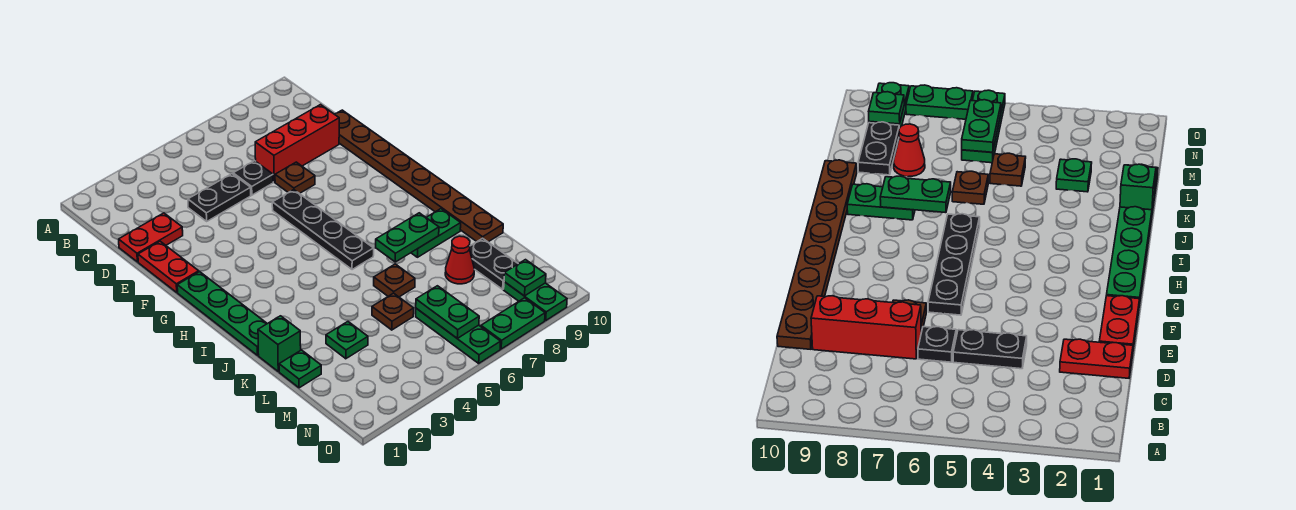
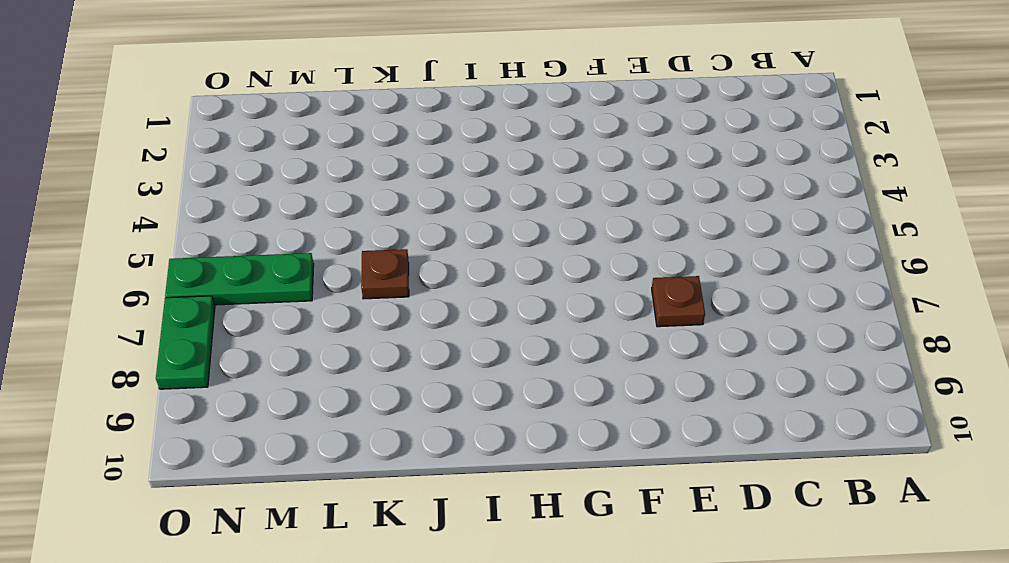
none -> red plate D1:D2 level 1
none -> black plate D4:D5 level 1
none -> black plate D6 level 1

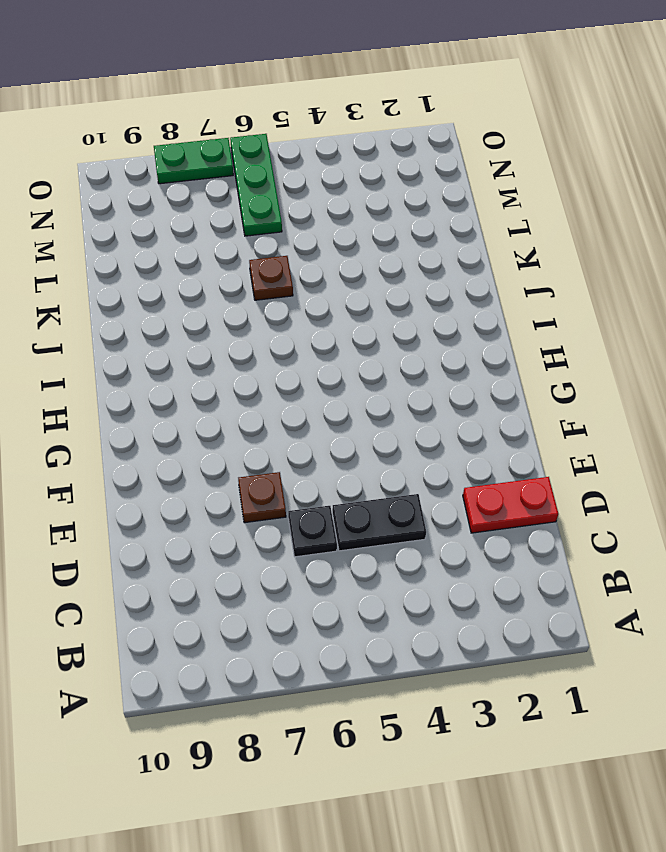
none -> red brick D7:D9 level 1
none -> brown plate D10:K10 level 1
none -> red plate E1:F1 level 1

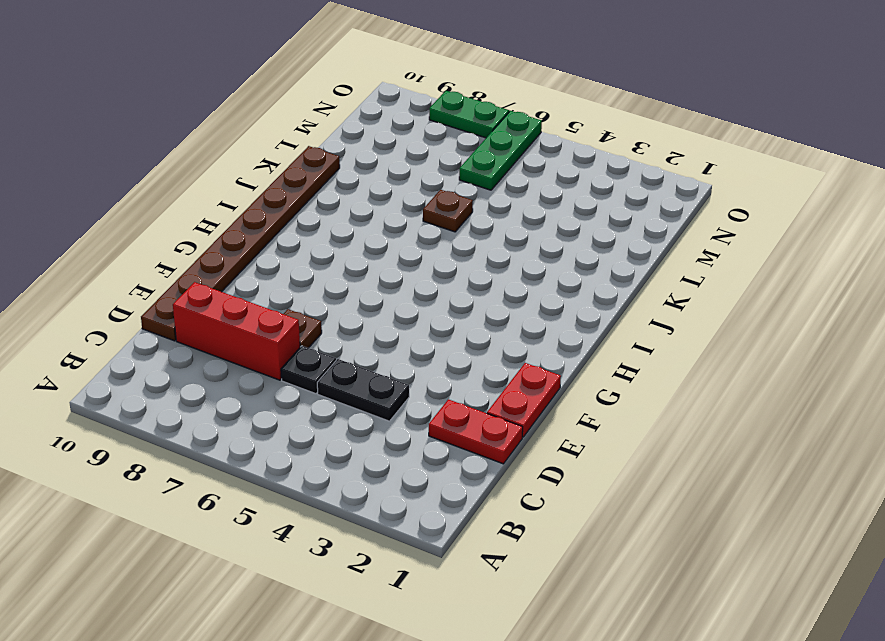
none -> black plate F6:I6 level 1
none -> green plate G1:J1 level 1
none -> green plate J8:J9 level 1

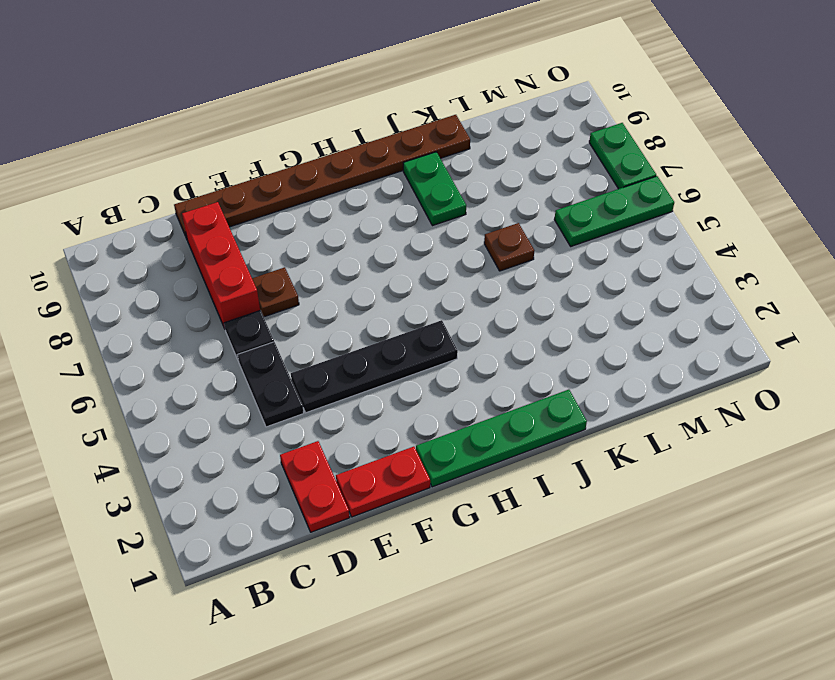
black plate E4:H4 level 1 -> black plate F6:I6 level 1
none -> green brick K1 level 1
none -> green plate L1 level 1
none -> green plate L3 level 1

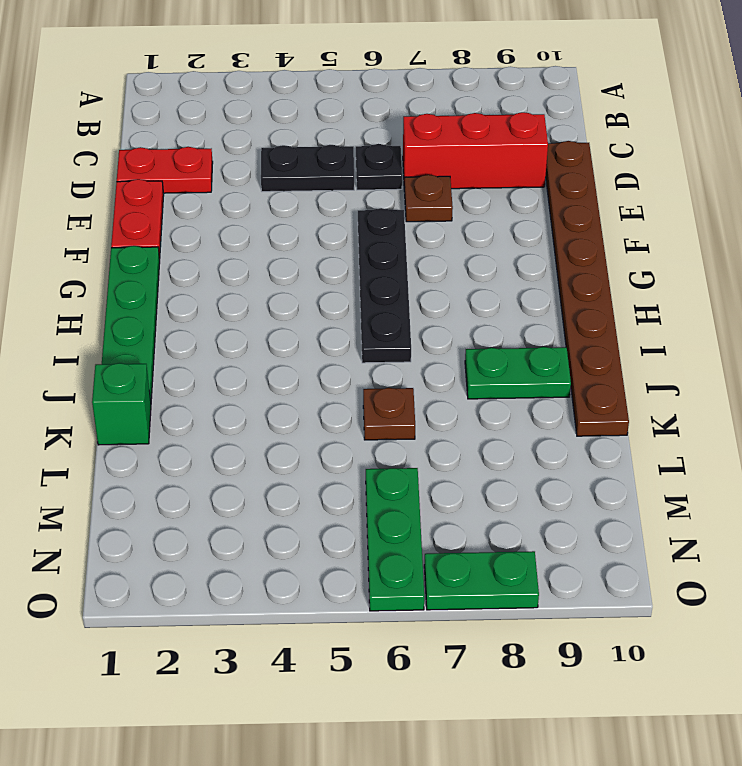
none -> green plate L1 level 1
none -> green plate L3 level 1
none -> brown plate L5 level 1

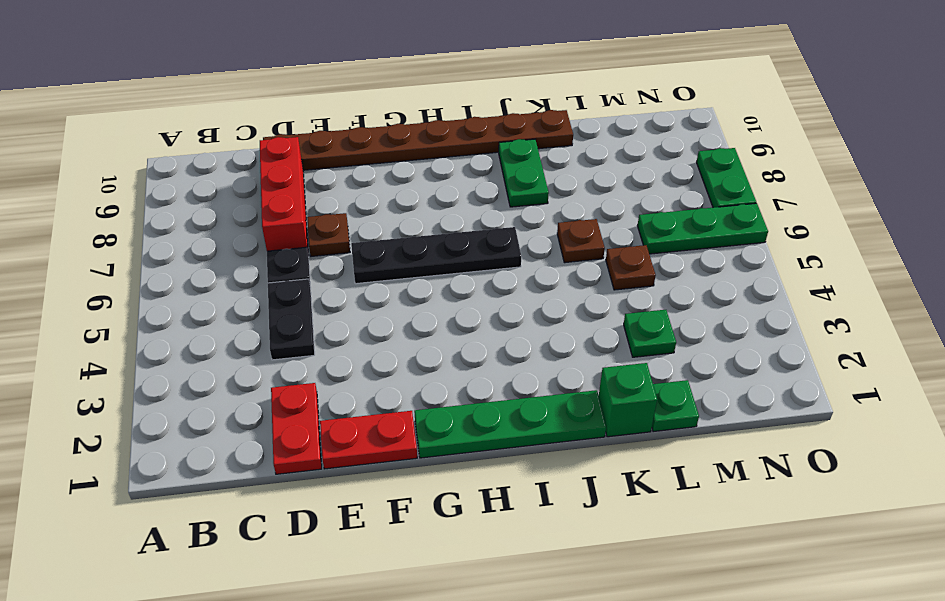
none -> red cone L8 level 1
none -> black plate L9:M9 level 1
none -> green plate N9:O9 level 1

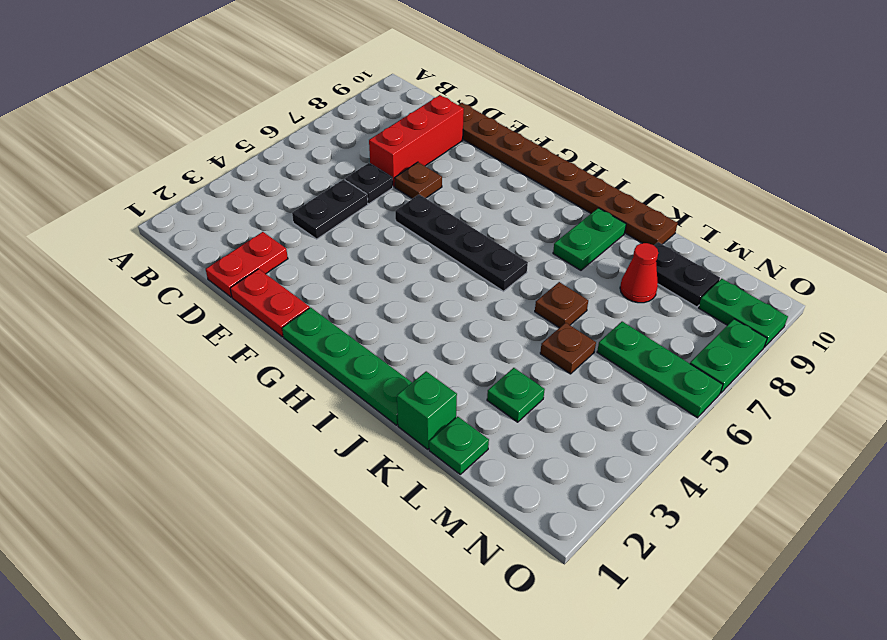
none -> green plate J7:J8 level 2
none -> green plate M6:N6 level 2
none -> green plate N9 level 2

